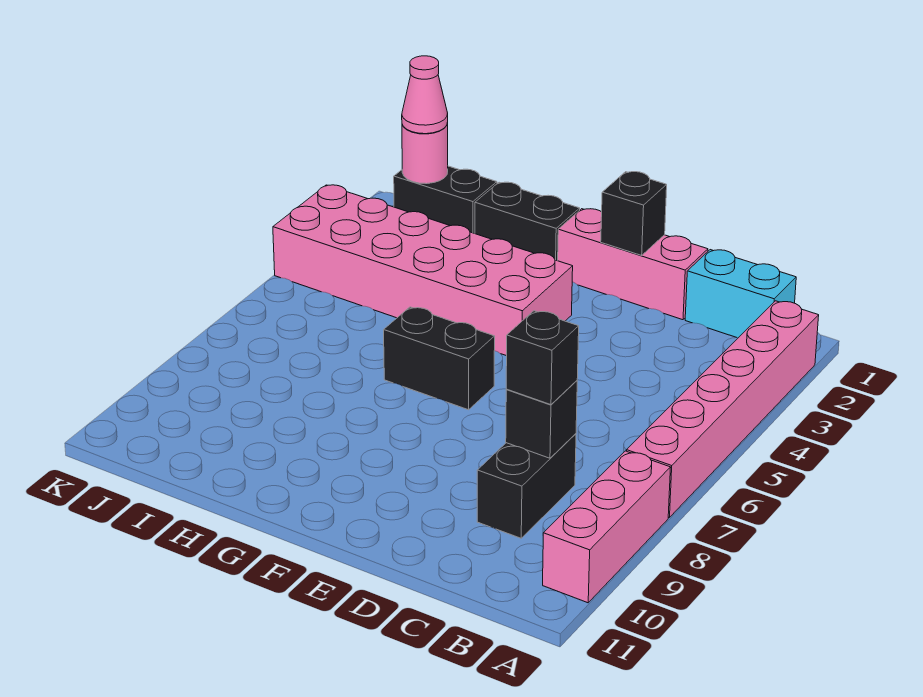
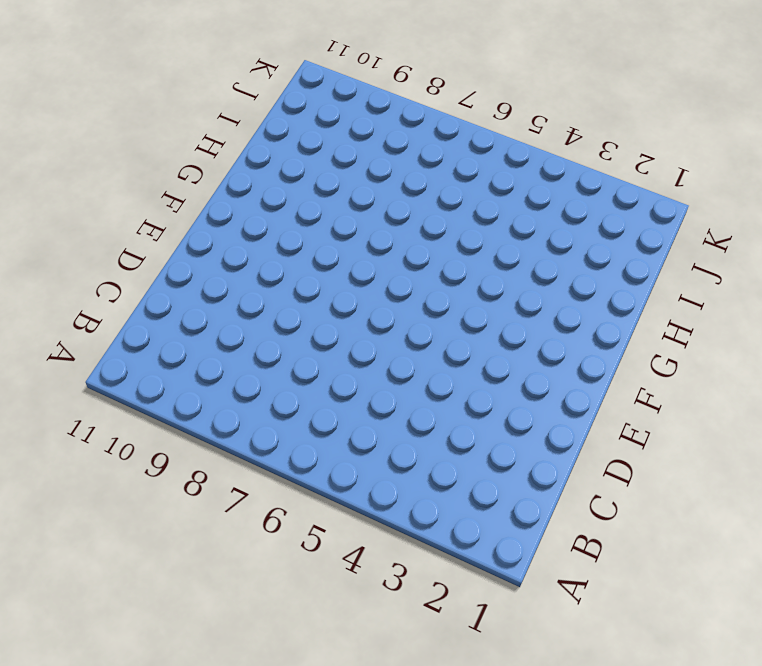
none -> pink brick A2:A7 level 1
none -> pink brick A8:A10 level 1
none -> cyan brick B1:C1 level 1

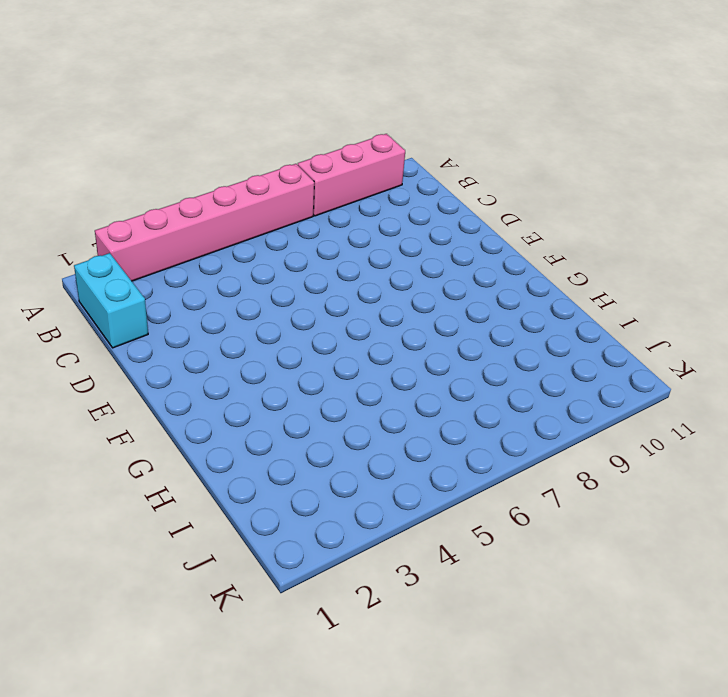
none -> black brick C8:C9 level 1
none -> pink brick D1:F1 level 1
none -> pink brick F3:K4 level 1

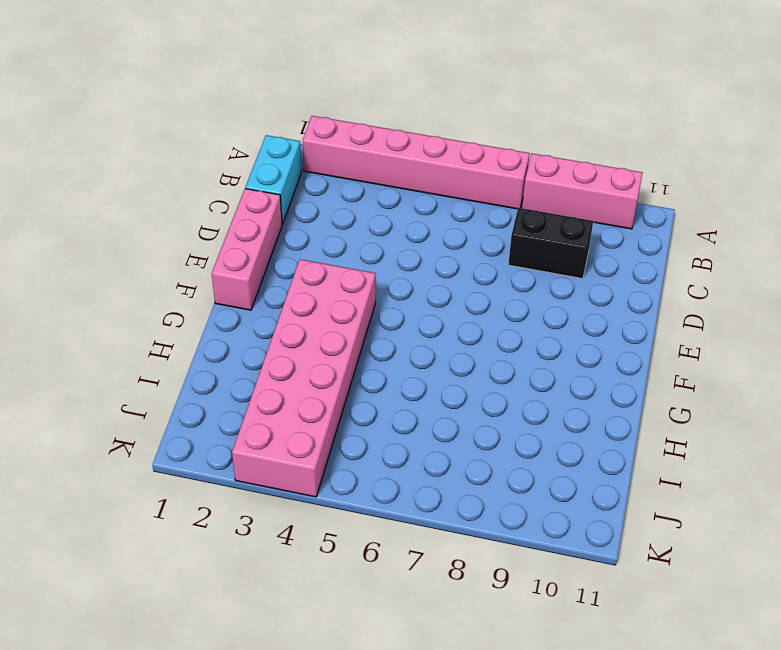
none -> black brick F6:G6 level 1
none -> black brick G1:H1 level 1
none -> black brick I1:J1 level 1

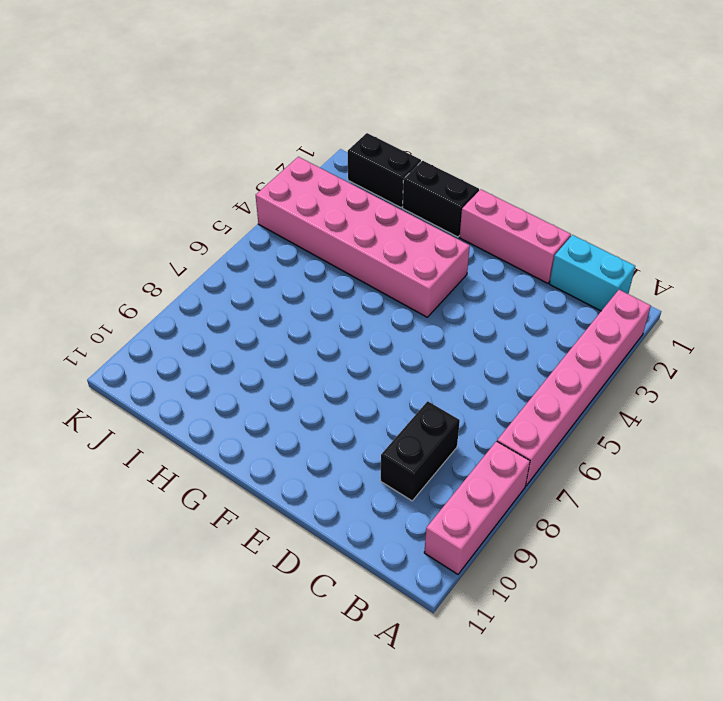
none -> black brick F6:G6 level 1
none -> black brick C8 level 2
none -> black brick E1 level 2

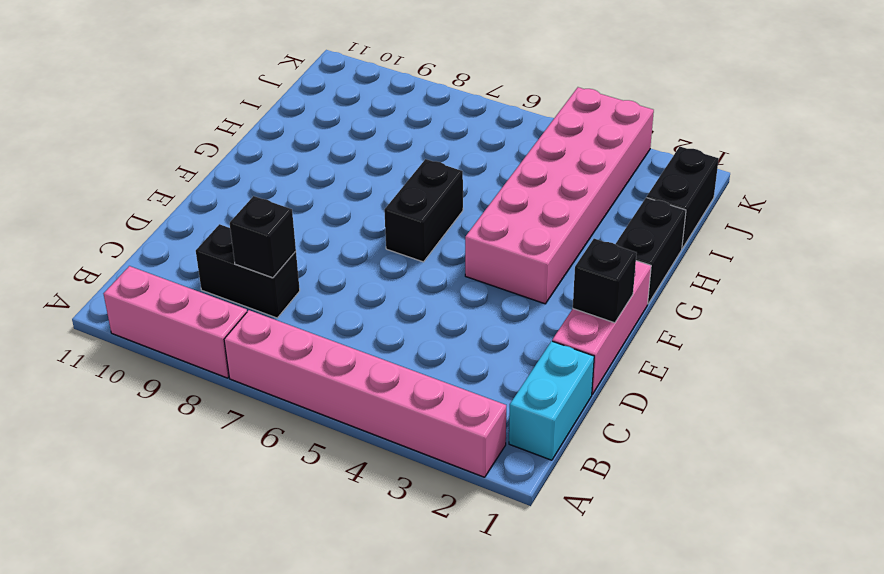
none -> pink round brick J1 level 2
none -> black brick C8 level 3
none -> pink cone J1 level 3

